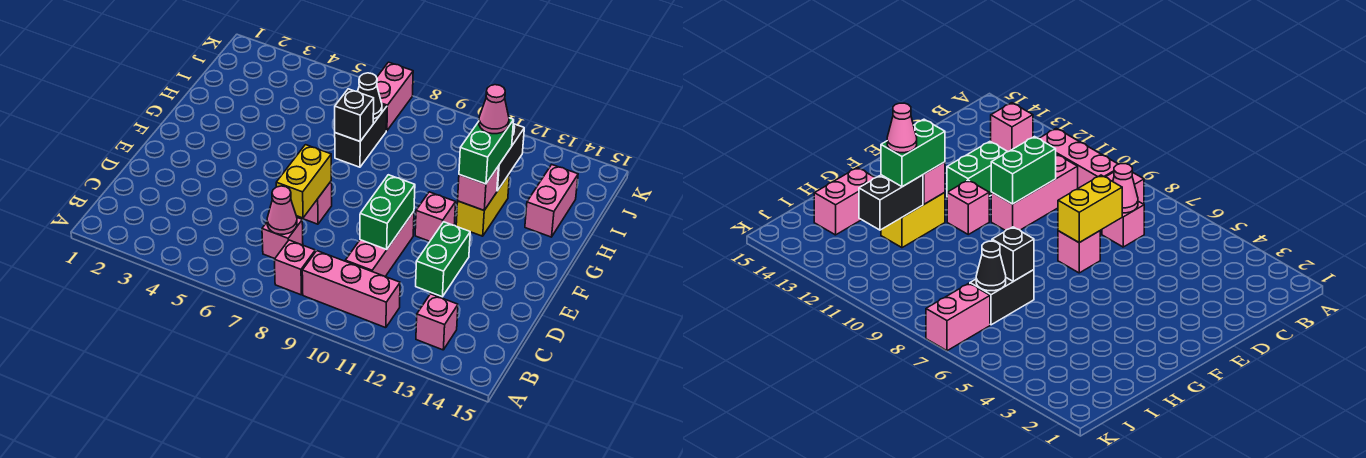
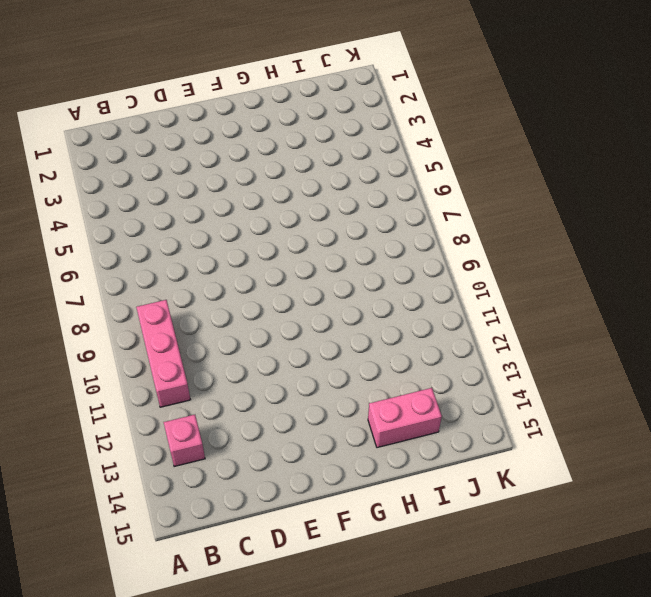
none -> pink brick B8 level 1
none -> pink brick C7 level 1
none -> pink brick C10:E10 level 1

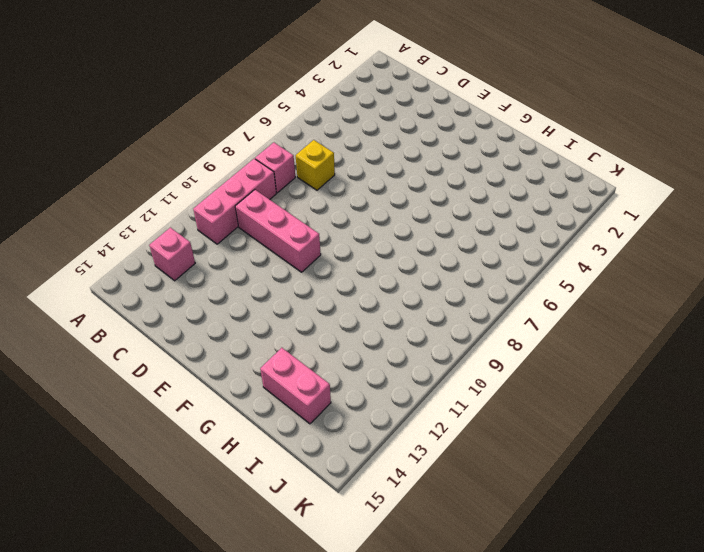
yellow brick C7 level 1 -> pink brick C7 level 1
none -> green brick D12:E12 level 1
none -> pink brick E7 level 1
none -> pink brick F11 level 1

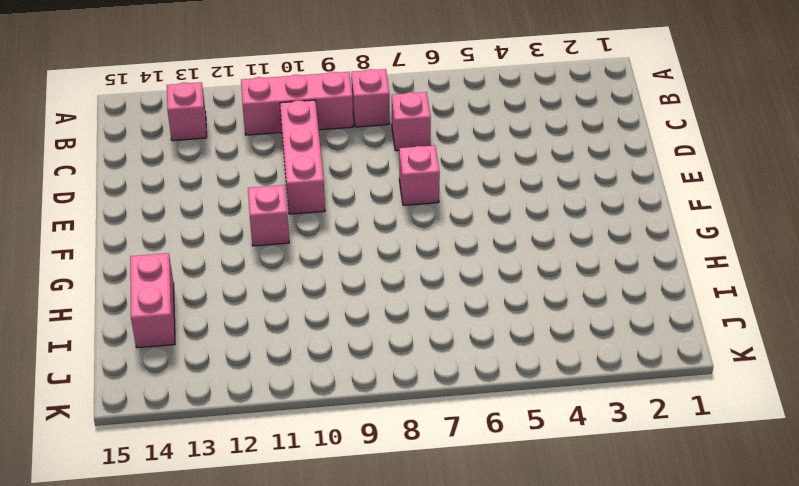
none -> green brick D12:E12 level 1
none -> yellow brick G12:H12 level 1
none -> black brick H7:I7 level 1

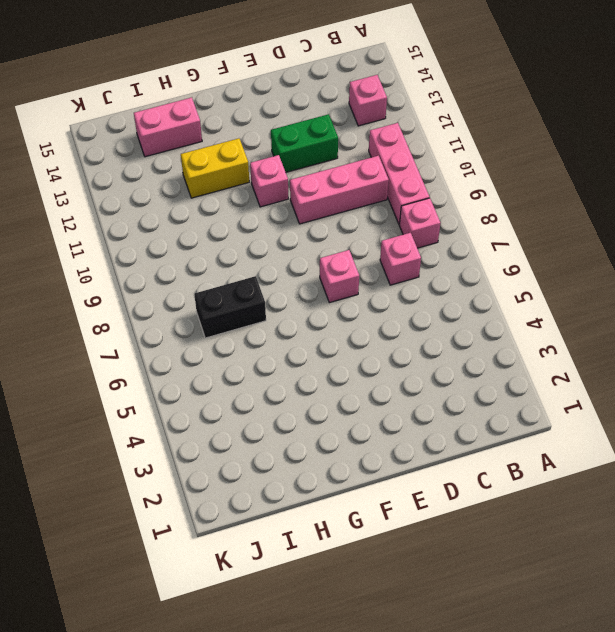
none -> pink brick J7:K7 level 1
none -> pink cone C7 level 2
none -> yellow brick D7:E7 level 2

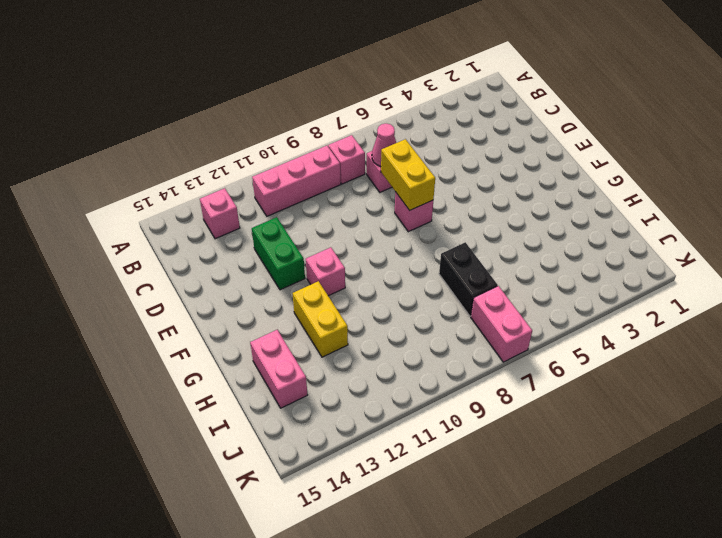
none -> pink brick C10:E10 level 1
none -> green brick D10:E10 level 2
none -> pink brick G12 level 2

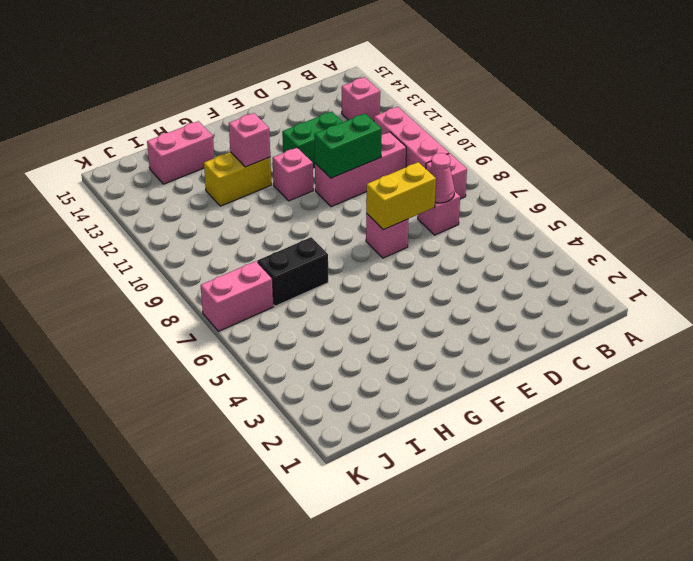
none -> black brick H7 level 2
none -> black brick H12:I12 level 2
none -> black cone I7 level 2

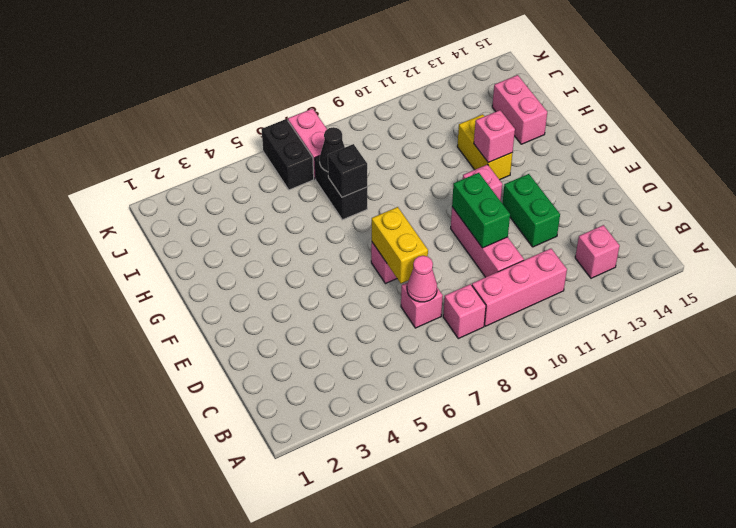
black brick J6:K6 level 1 -> black brick H12:I12 level 2
none -> green brick G12:H12 level 3
none -> pink cone H12 level 4

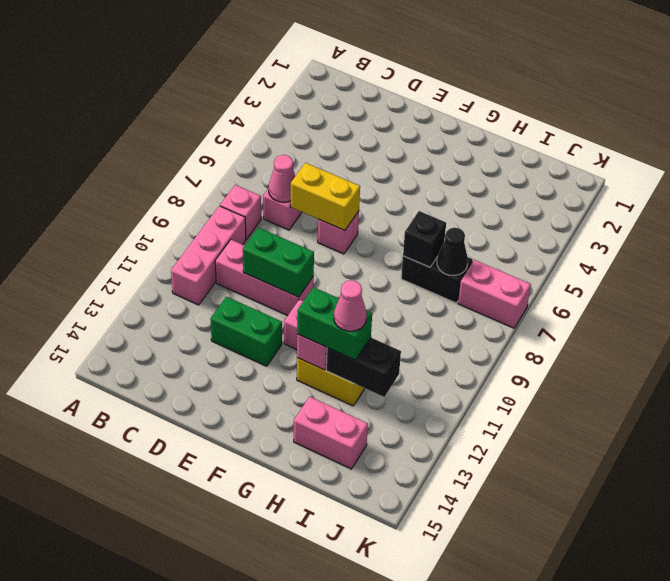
none -> pink brick B13 level 1

